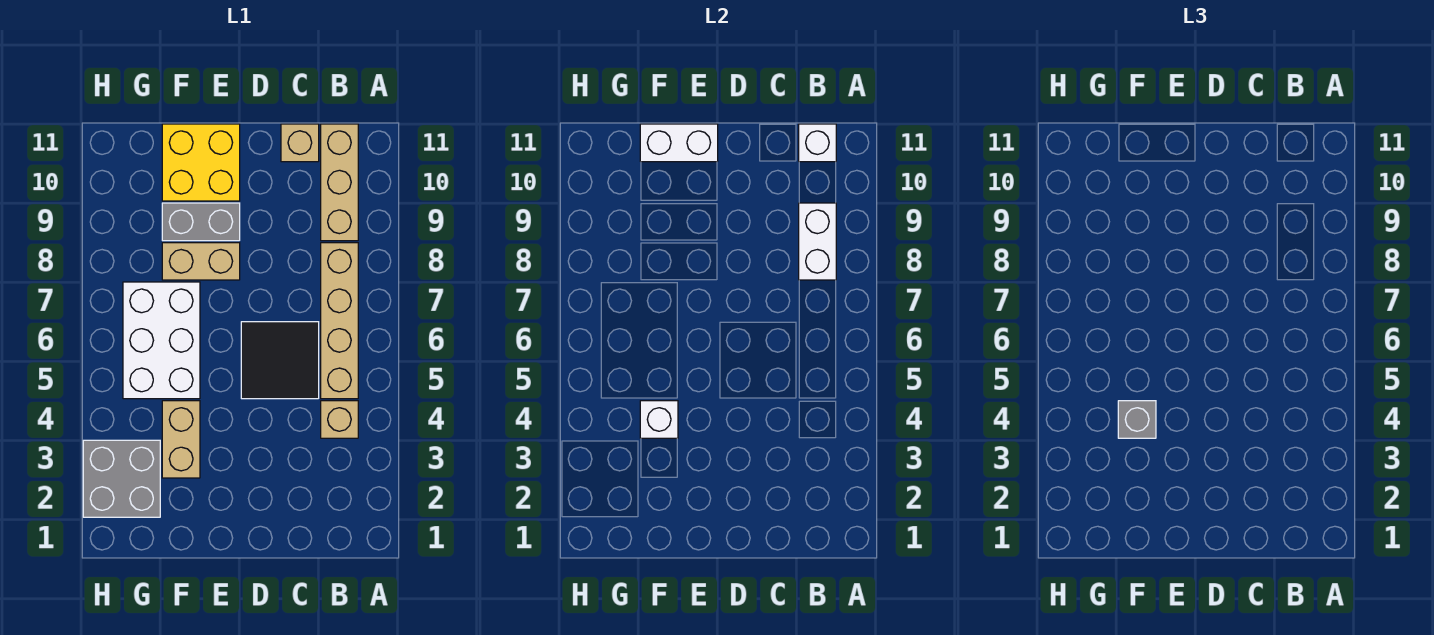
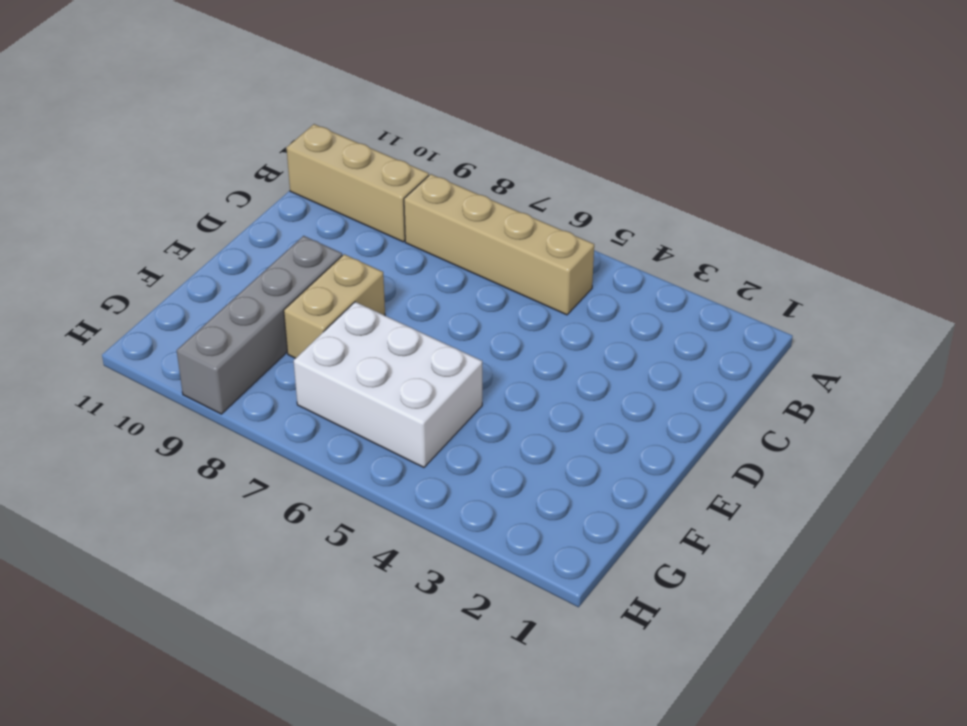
grey brick E9:H9 level 1 -> grey brick E9:F9 level 1
none -> tan brick B4 level 1
none -> black tile C5:D6 level 1
none -> tan brick C11 level 1

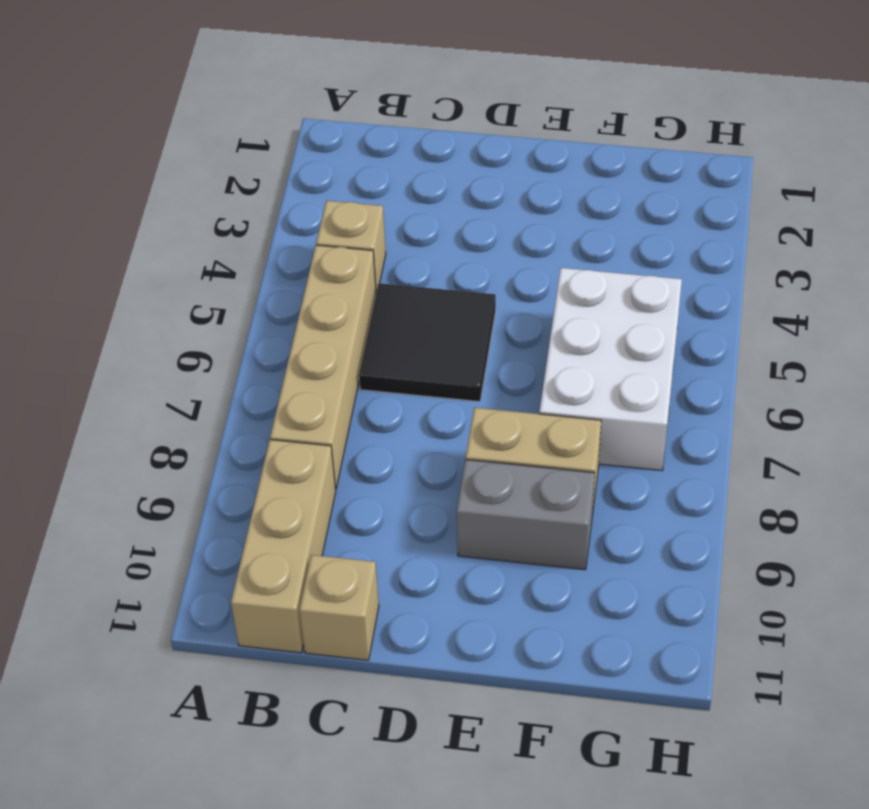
none -> yellow brick E10:F11 level 1
none -> tan brick F3:F4 level 1
none -> grey brick G2:H3 level 1

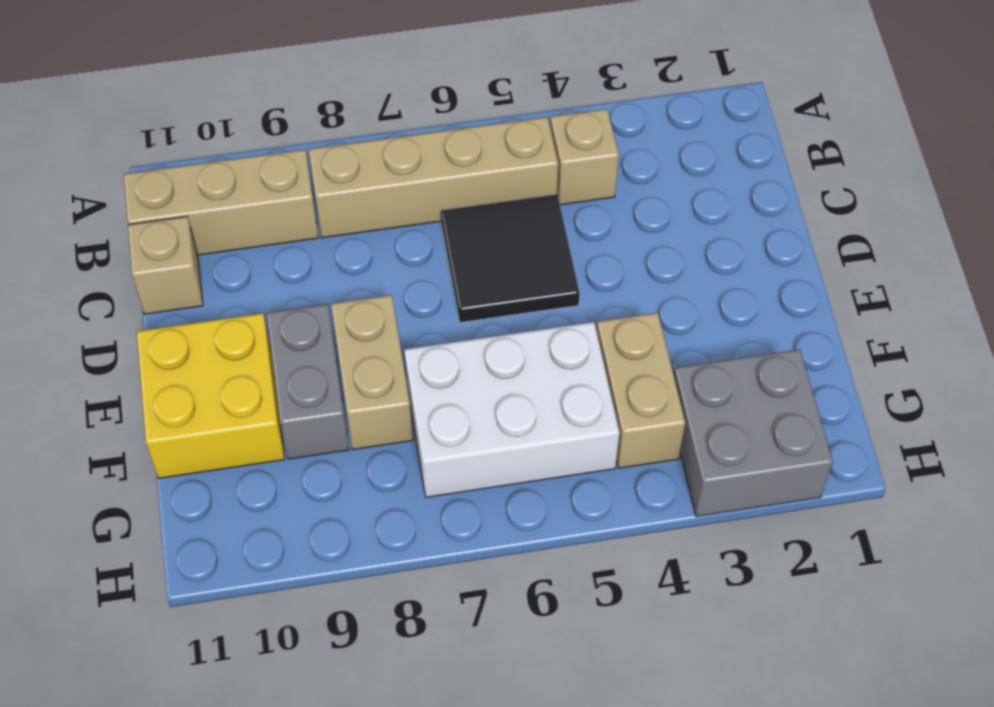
tan brick F4:G4 level 1 -> tan brick F3:F4 level 1
none -> white brick B8:B9 level 2
none -> white brick B11 level 2
none -> white brick E11:F11 level 2

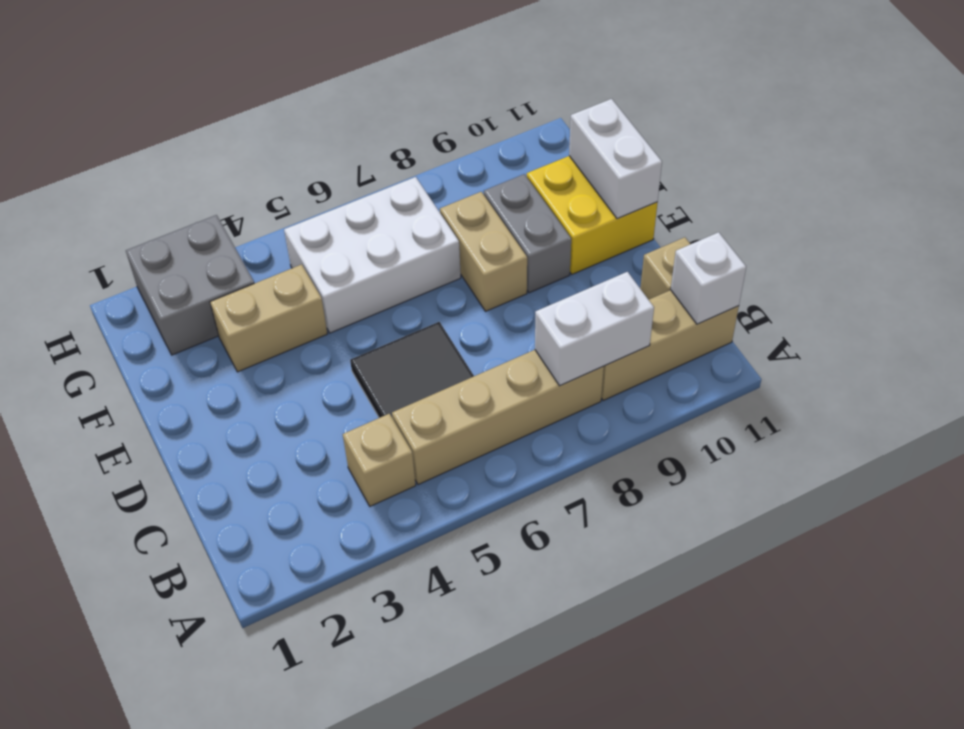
none -> white brick F4 level 2
none -> grey brick F4 level 3

